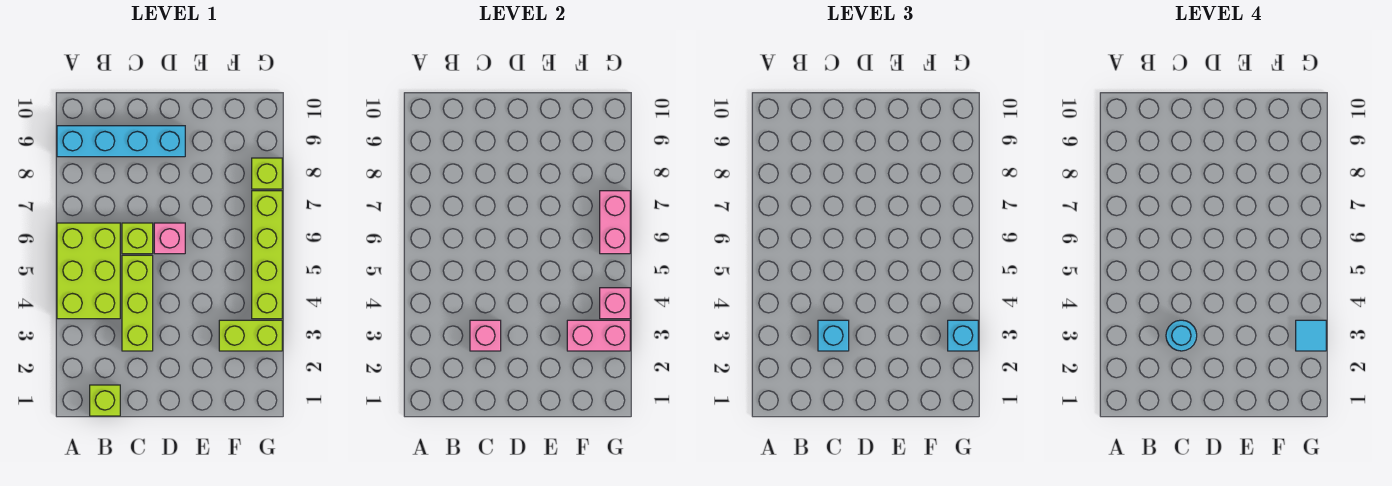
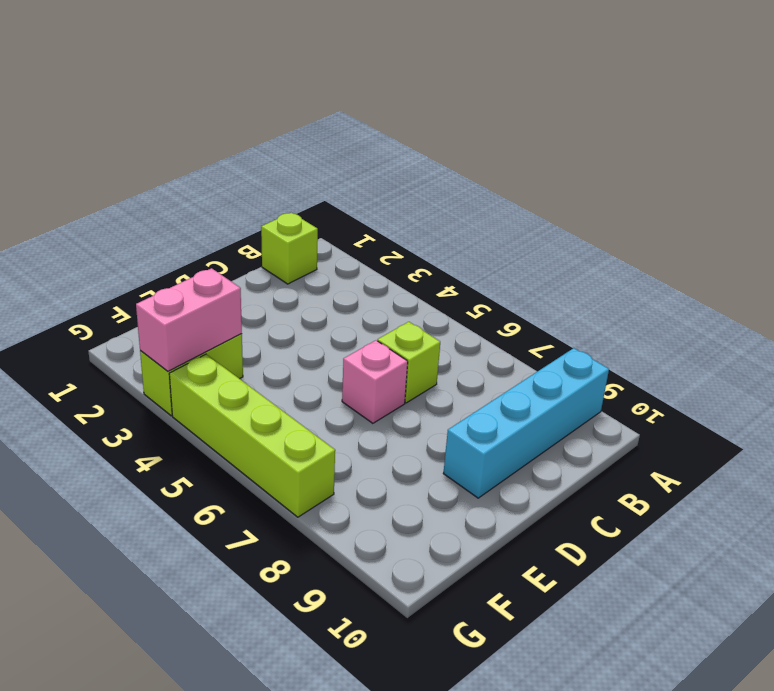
none -> lime brick A4:B6 level 1
none -> lime brick C3:C5 level 1
none -> lime brick G8 level 1

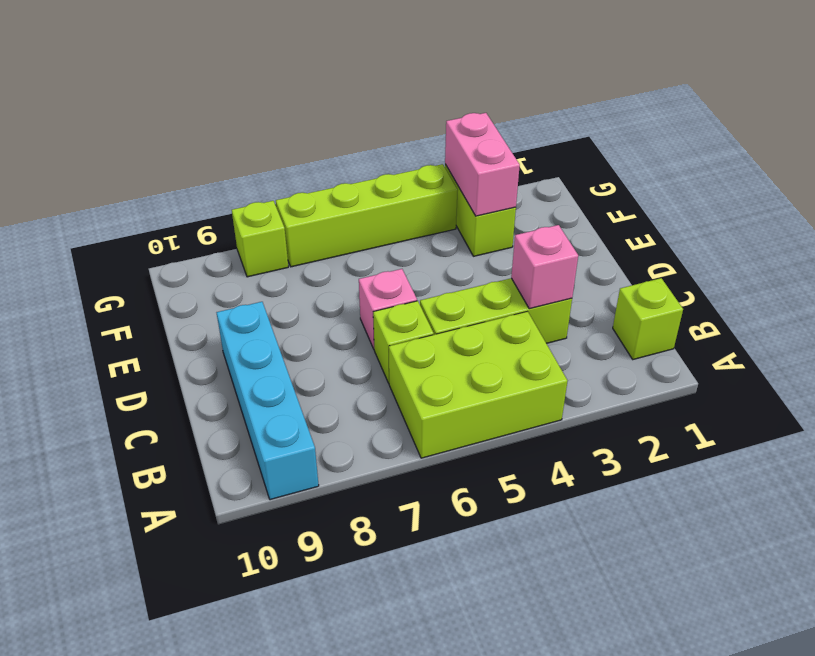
none -> pink brick G4 level 2
none -> pink brick G6:G7 level 2
none -> cyan brick C3 level 3

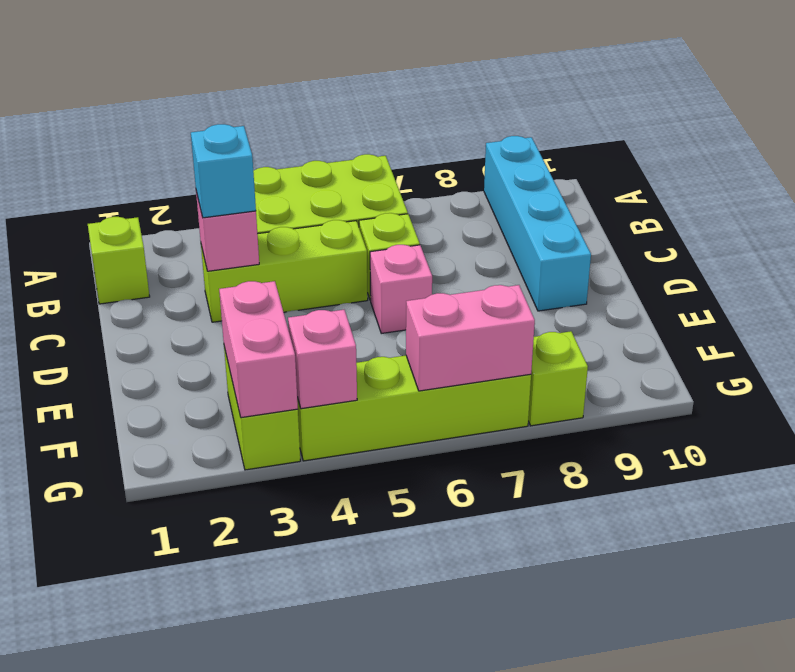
none -> cyan brick G3 level 3
none -> cyan round brick C3 level 4
none -> cyan tile G3 level 4

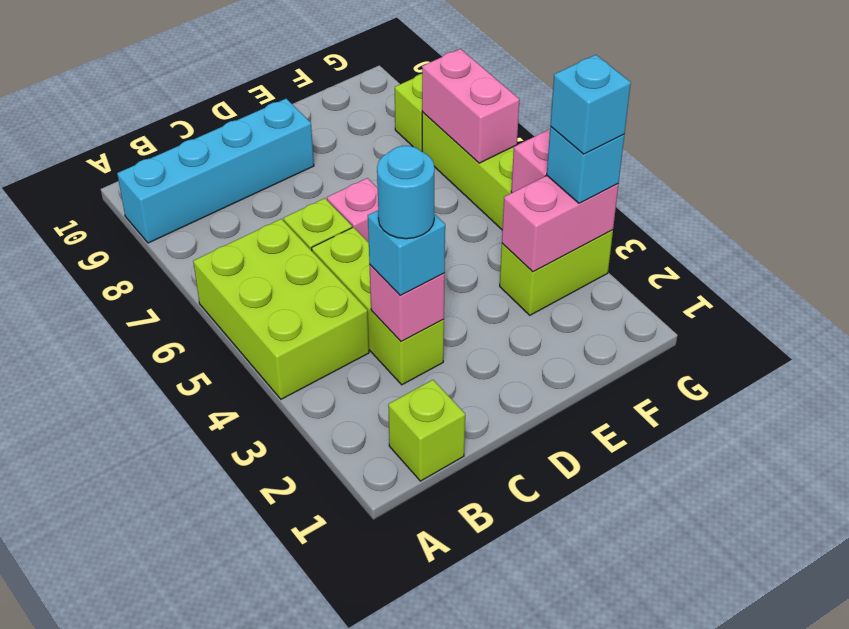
cyan brick G3 level 4 -> cyan tile G3 level 4

